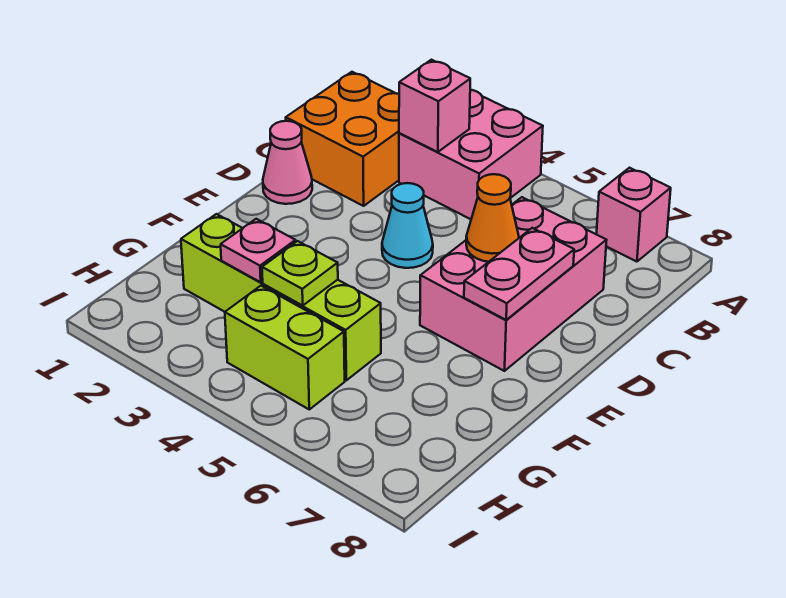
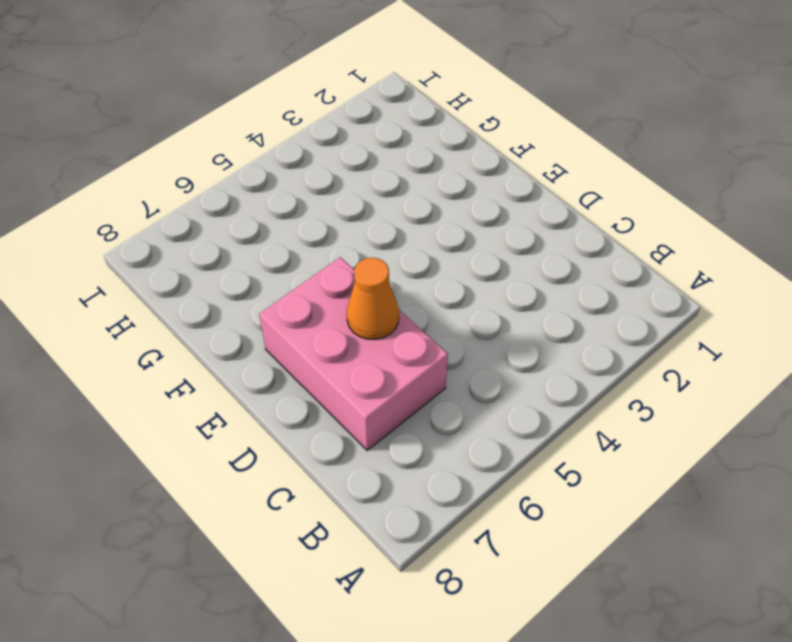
none -> pink brick A3:B4 level 1
none -> pink brick A7 level 1
none -> orange brick B1:C2 level 1

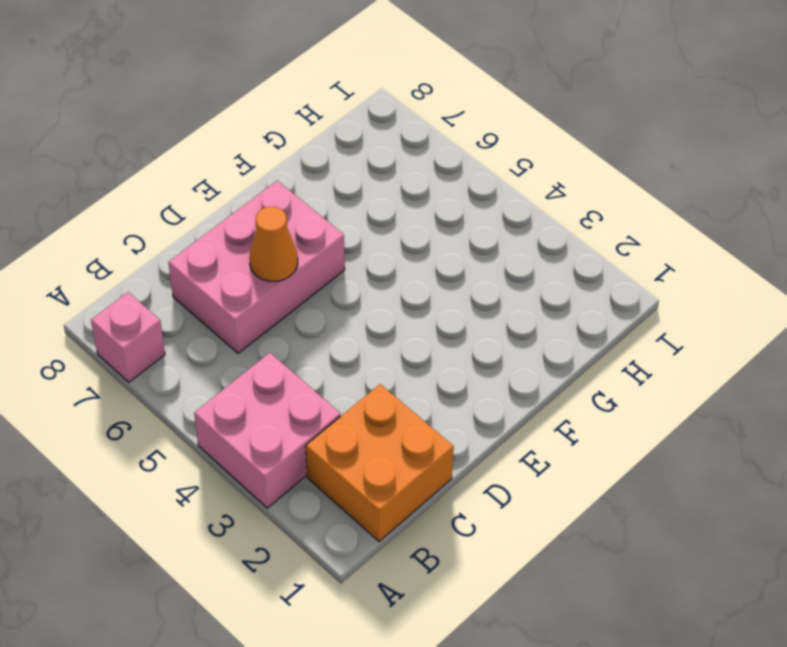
none -> pink cone D1 level 1
none -> cyan cone D4 level 1
none -> lime brick G2:G5 level 1

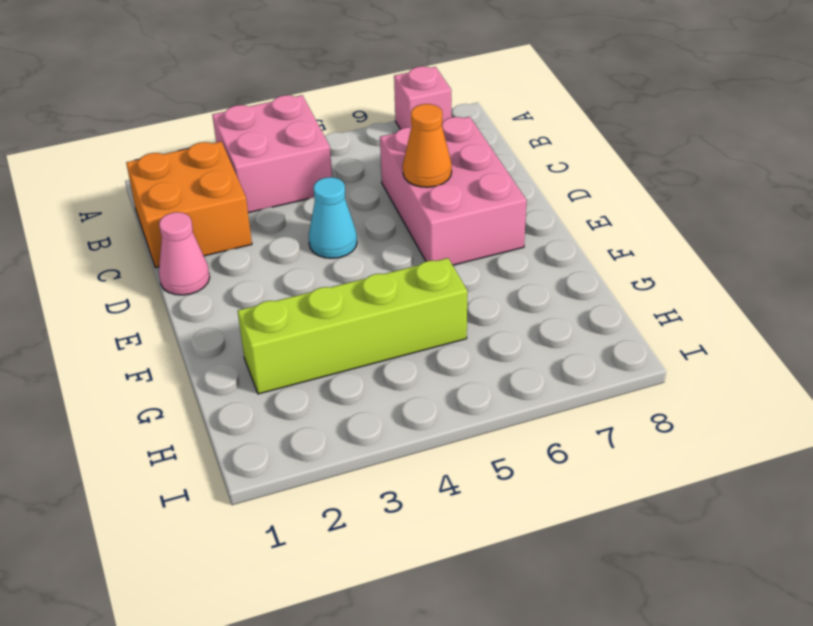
none -> lime brick H4:H5 level 1
none -> pink brick B3 level 2
none -> pink plate D7:E7 level 2

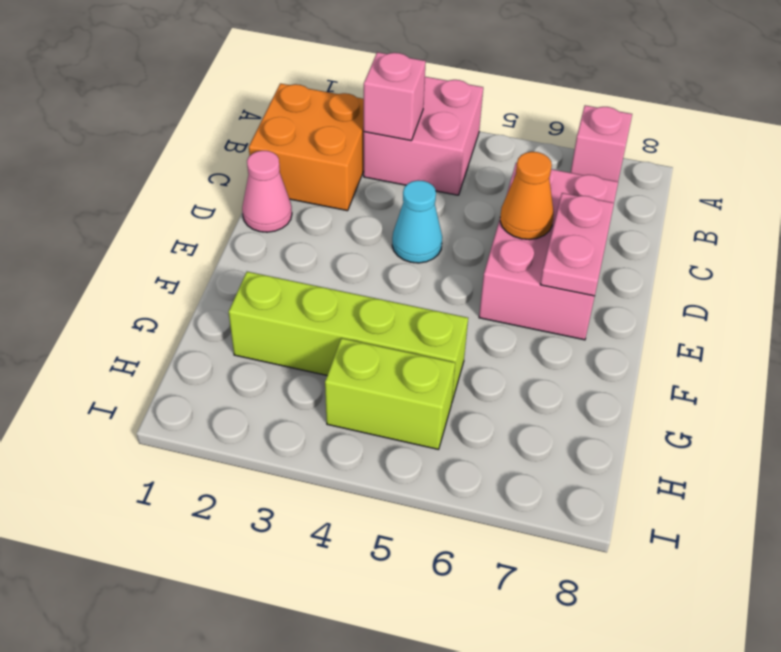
none -> pink plate G3 level 2
none -> lime plate G4 level 2

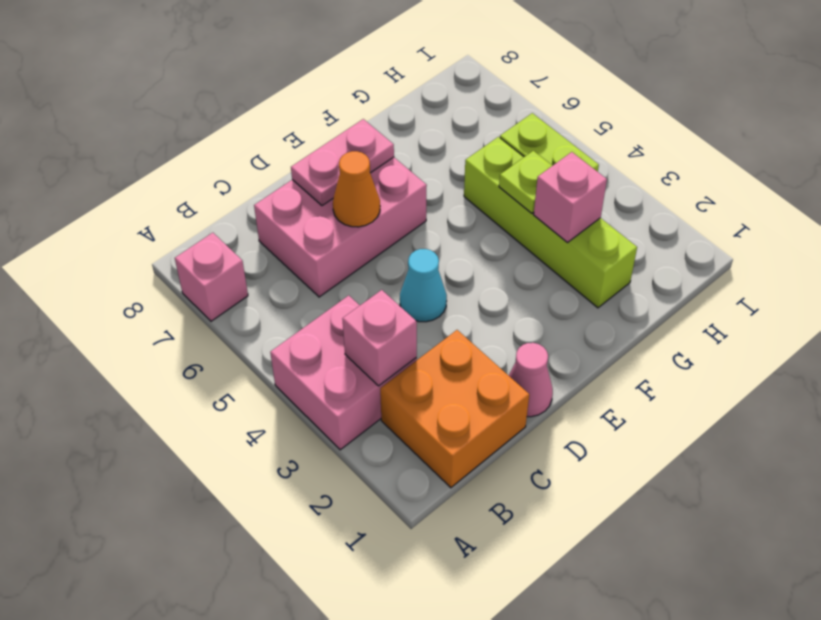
pink brick G3 level 2 -> pink plate G3 level 2

